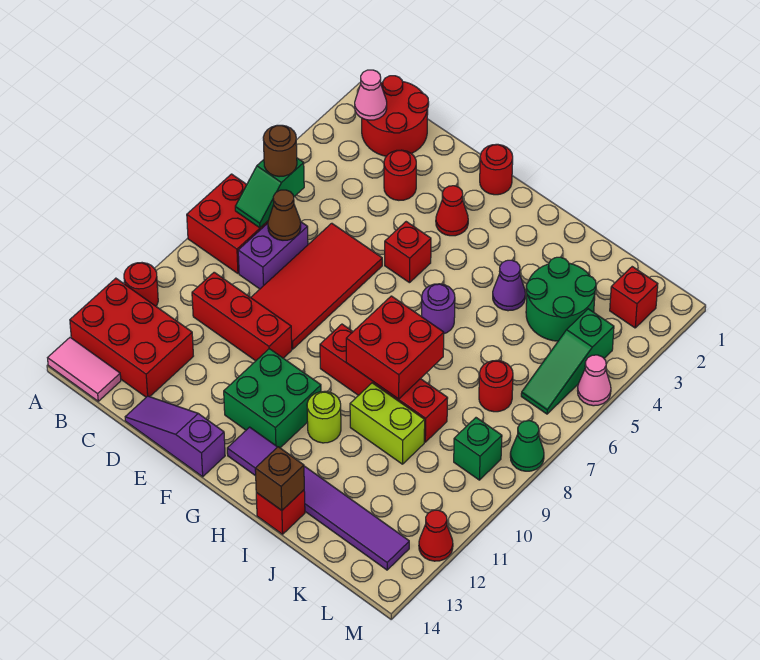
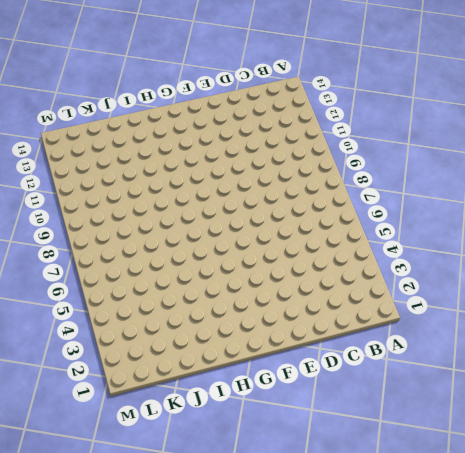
none -> red brick A7:B8 level 1
none -> red round brick A11 level 1
none -> red brick A12:C13 level 1
none -> pink tile A14:B14 level 1

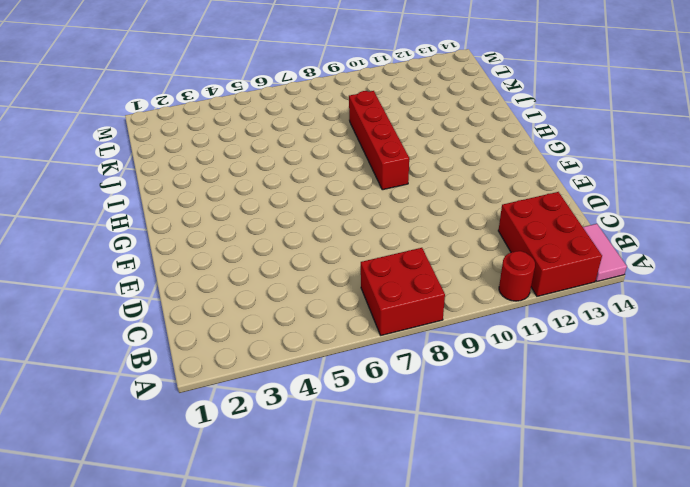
none -> red round brick B1:C2 level 1
none -> purple brick C7:C8 level 1
none -> red brick C10:E10 level 1
none -> red round brick D3 level 1

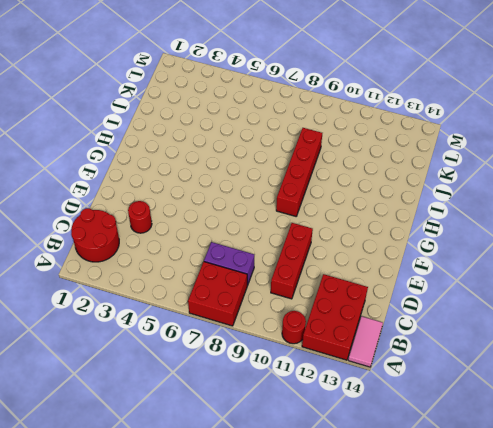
none -> red tile D6:E9 level 1
none -> purple slope D14:F14 level 1 top F
none -> red round brick F1 level 1
none -> red cone F3 level 1

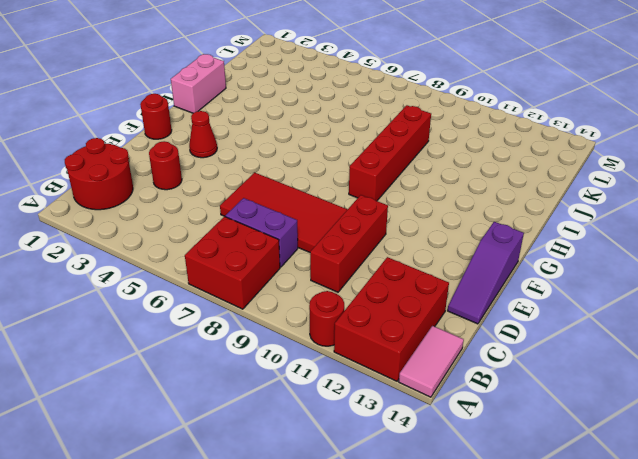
pink brick H1:I1 level 1 -> none
none -> red brick F5 level 1
none -> green brick F11:G12 level 1
none -> purple tile G13:L13 level 1
none -> purple round brick H6 level 1

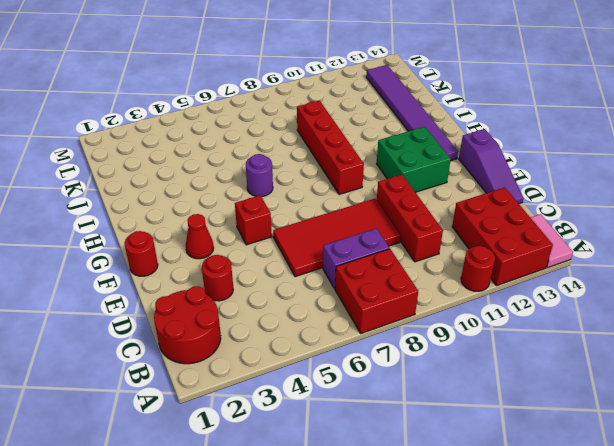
none -> lime round brick H11 level 1
none -> purple cone I4 level 1
none -> lime brick I10:J10 level 1
none -> red brick I14 level 1

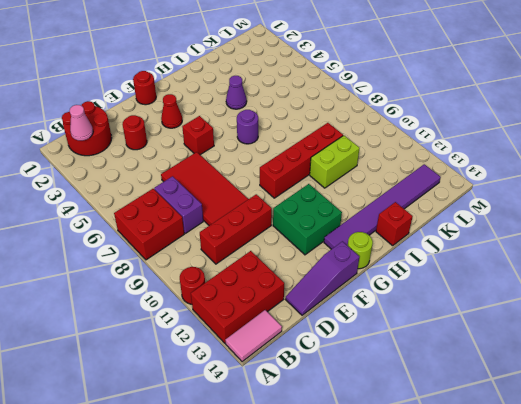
lime round brick G14 level 1 -> lime round brick H11 level 1
none -> green round brick J3:K4 level 1
none -> red round brick K7 level 1
none -> red brick L2 level 1
none -> green slope L4:L6 level 1 top 4

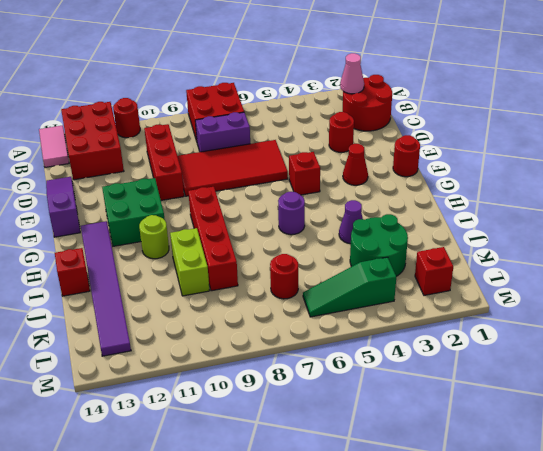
none -> green brick L9 level 1
none -> pink cone M5 level 1
none -> green cone M8 level 1
none -> red cone M12 level 1

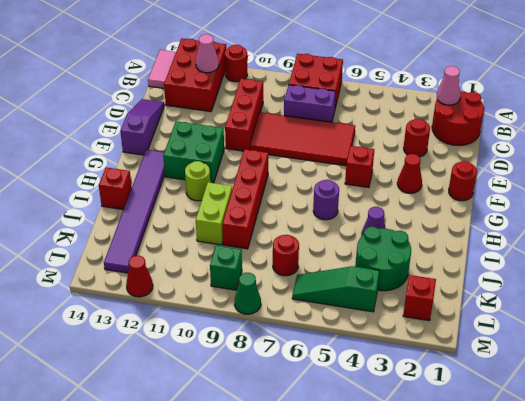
pink cone B12 level 2 -> pink cone M5 level 1
none -> green slope B6:B7 level 2 top 6
none -> brown cone C7 level 2
none -> red brick H8:I9 level 2
none -> brown brick I14 level 2

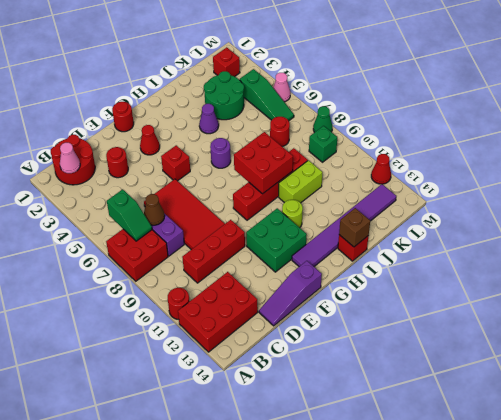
none -> pink tile A14:B14 level 1
none -> brown round brick B6 level 3

